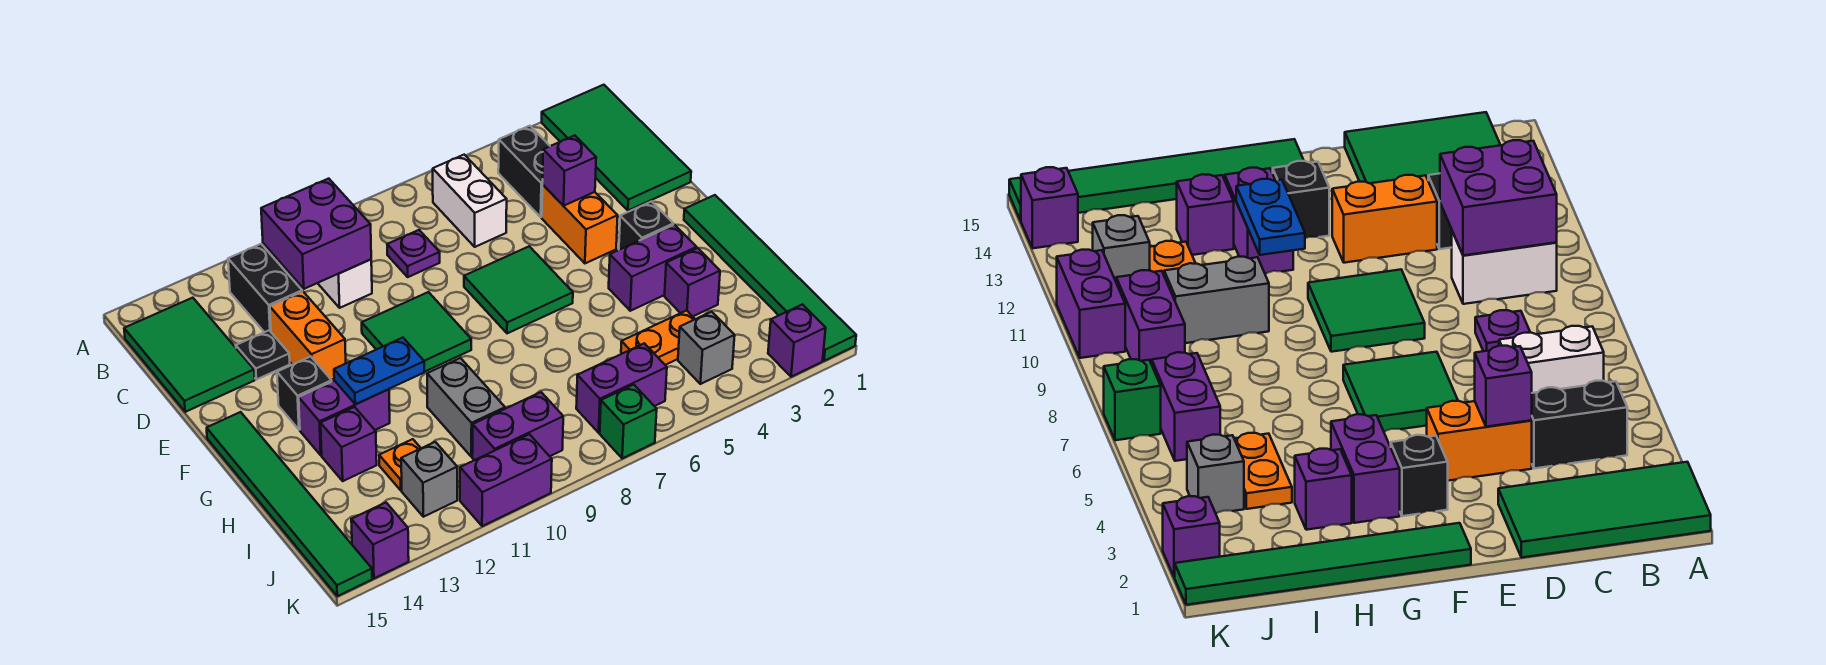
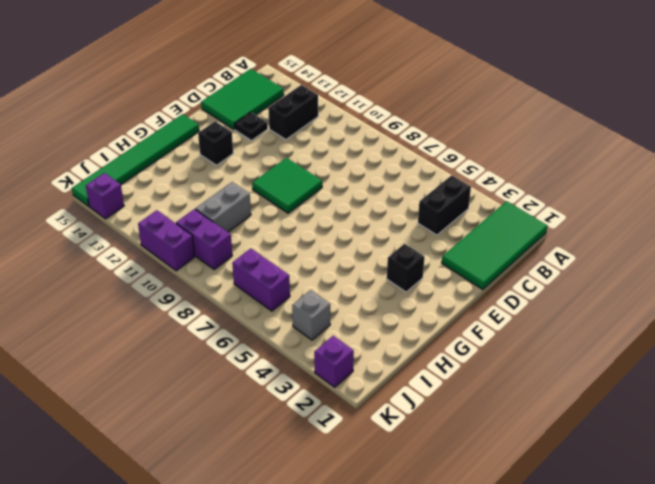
none -> white brick B6:C6 level 1
none -> white brick B10:C10 level 1
none -> purple plate C8 level 1
none -> orange brick D4:E4 level 1

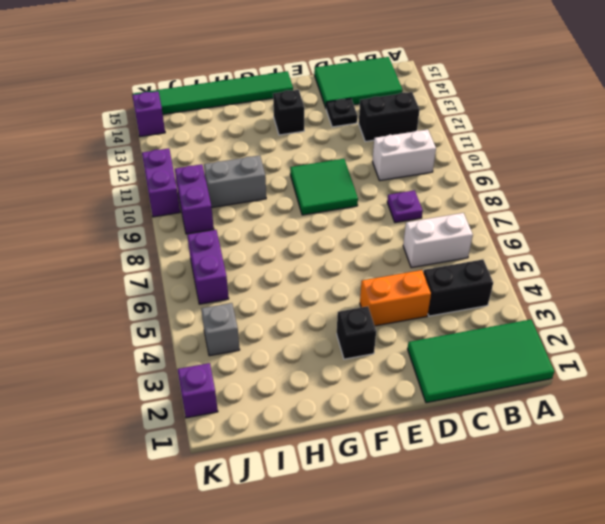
none -> orange brick D12:E12 level 1
none -> green tile E6:F7 level 1
none -> green tile F1:K1 level 1
none -> purple brick G3:G4 level 1

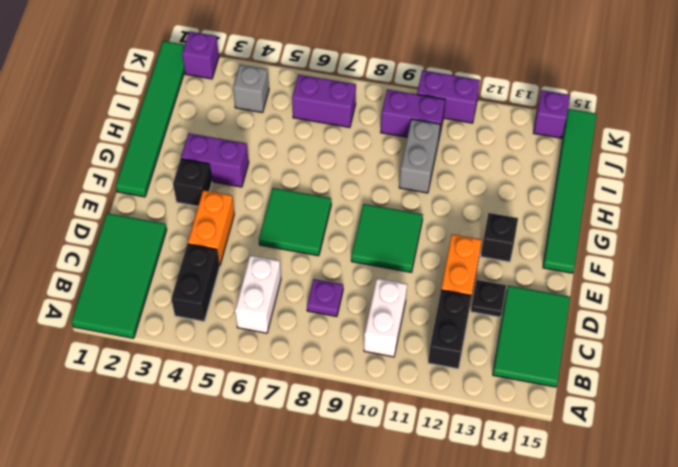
none -> purple brick G12:G13 level 1
none -> purple brick H3 level 1
none -> purple brick H13 level 1
none -> orange plate I4:I5 level 1

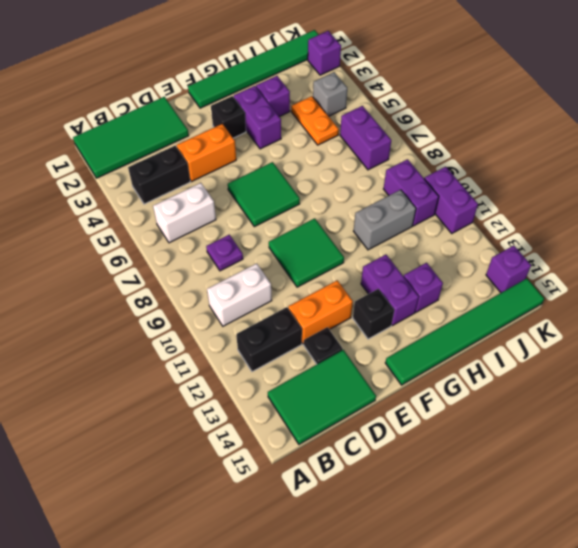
none -> orange plate I12 level 1
none -> grey brick J12 level 1
none -> green brick K7 level 1
none -> purple brick B10:C11 level 2

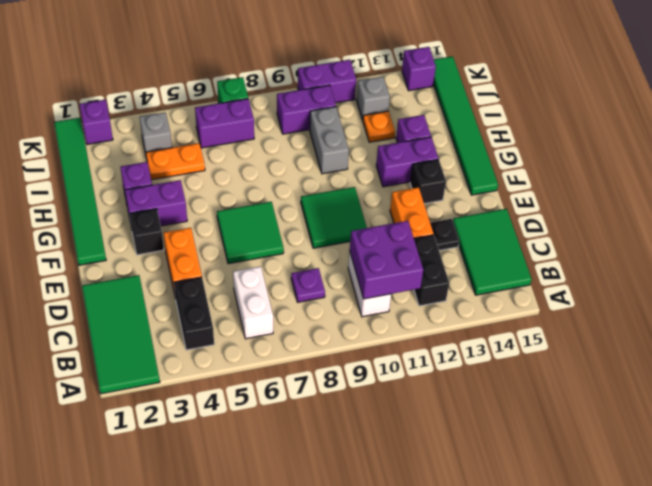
none -> purple brick D4 level 2
none -> blue plate G11:G12 level 2

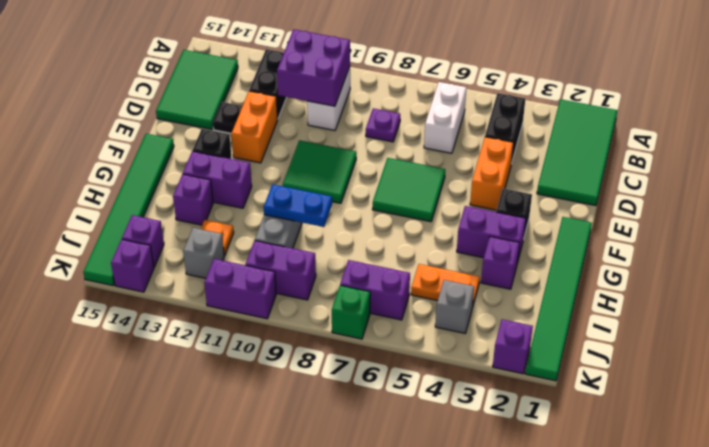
blue plate H9:H10 level 2 -> blue plate G11:G12 level 2
purple brick J14 level 1 -> purple brick D4 level 2

